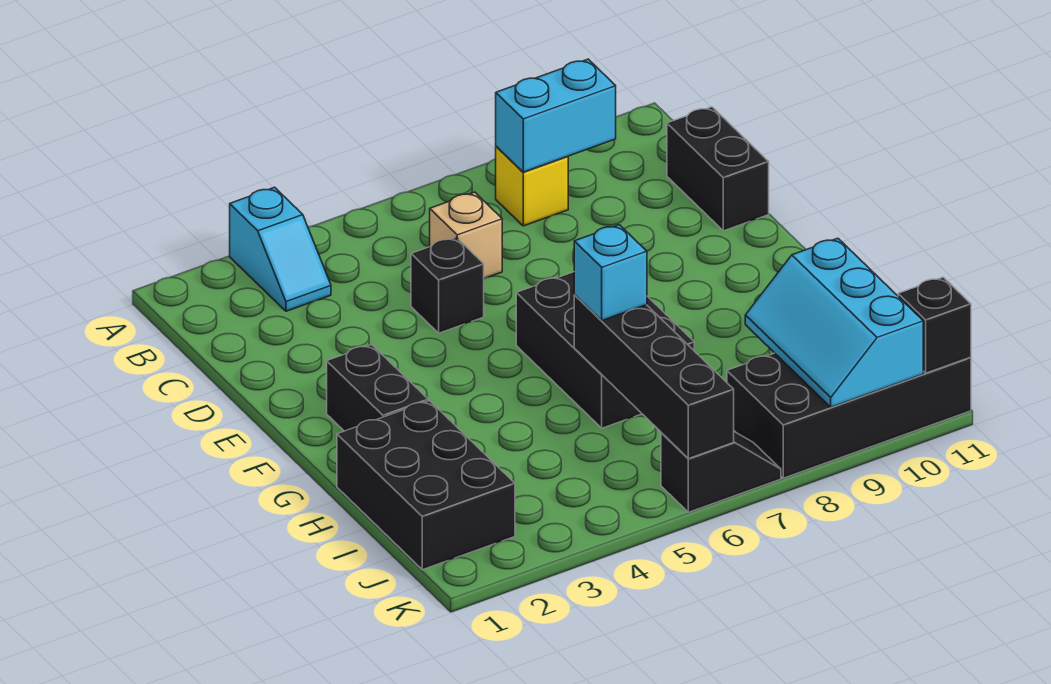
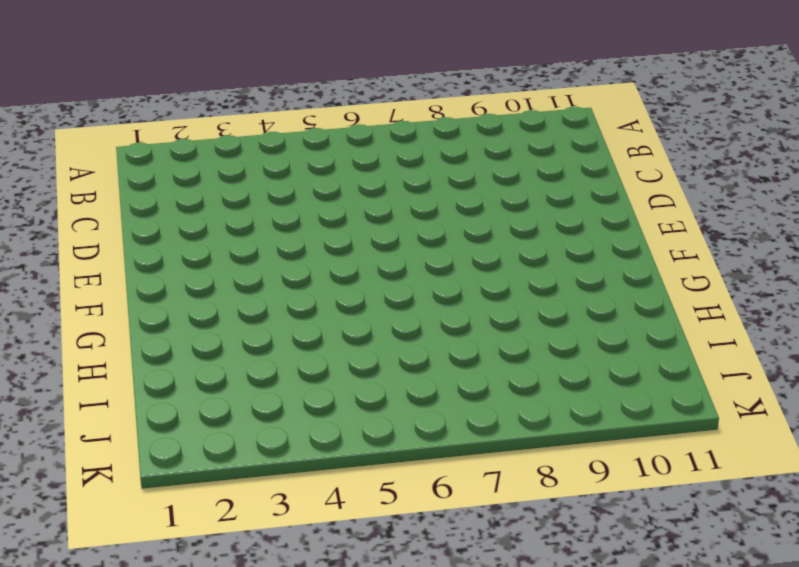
none -> cyan slope A3:B3 level 1 top A
none -> yellow brick B8 level 1
none -> tan brick C6 level 1

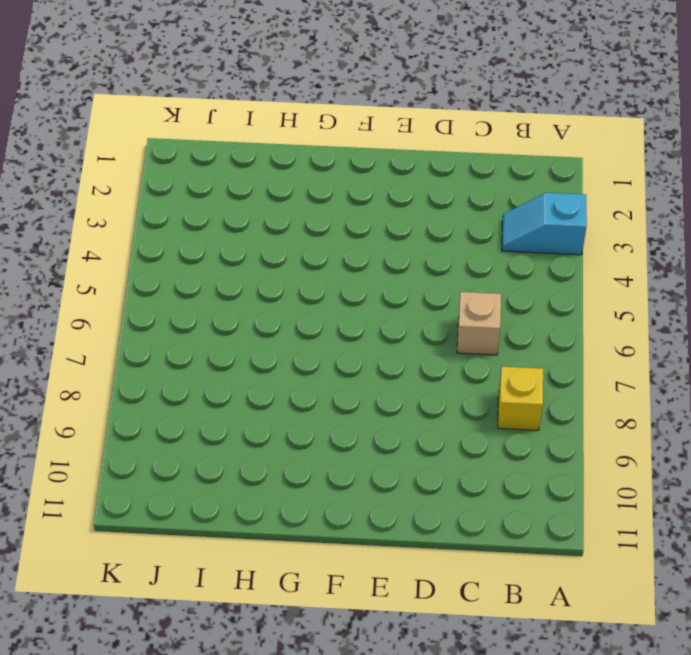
none -> black brick C11:D11 level 1
none -> black brick D5 level 1
none -> black brick F2:G2 level 1

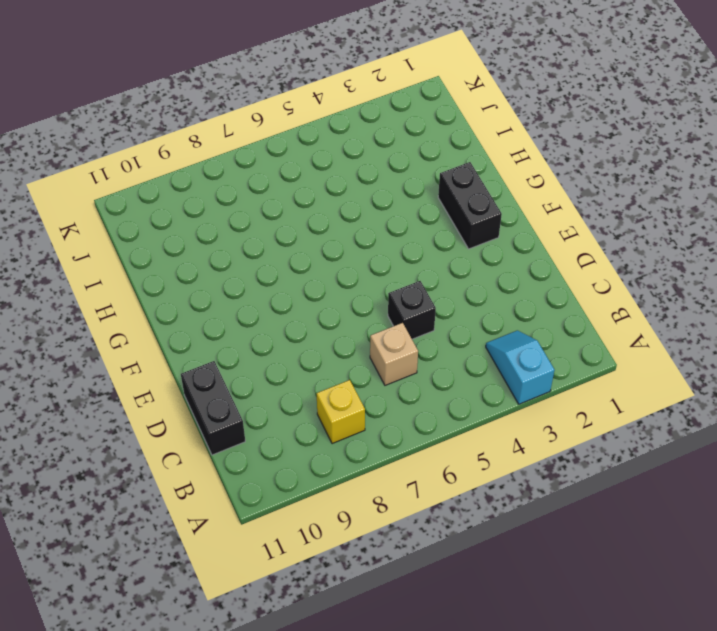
none -> black brick F6:H7 level 1
none -> black brick H1:J2 level 1
none -> black brick J8:K11 level 1

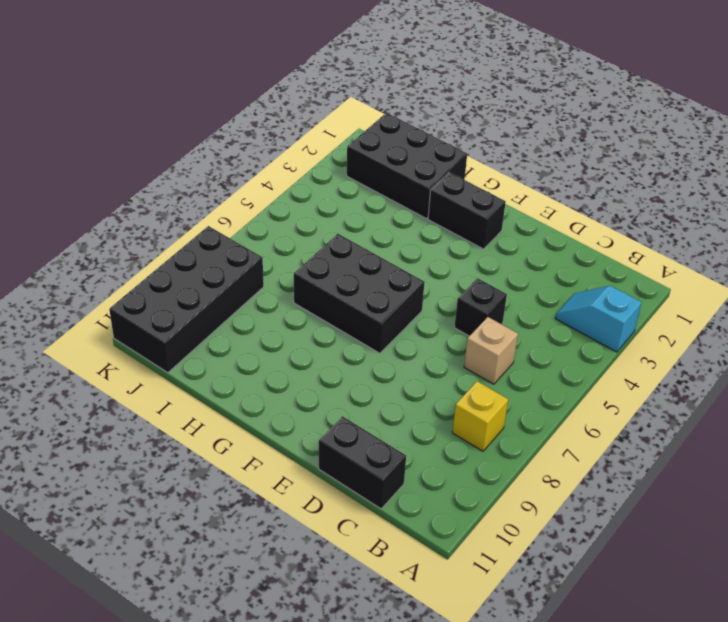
none -> black slope K6:K7 level 1 top 6
none -> cyan brick B8:B9 level 2
none -> black brick H6:K6 level 2

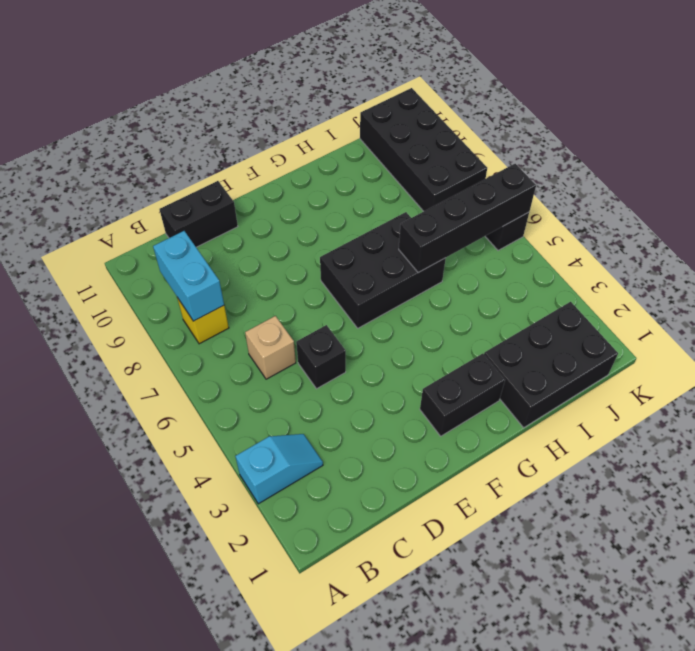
none -> cyan slope I9:K10 level 2 top 10
none -> black brick K11 level 2
none -> cyan brick H6 level 3

